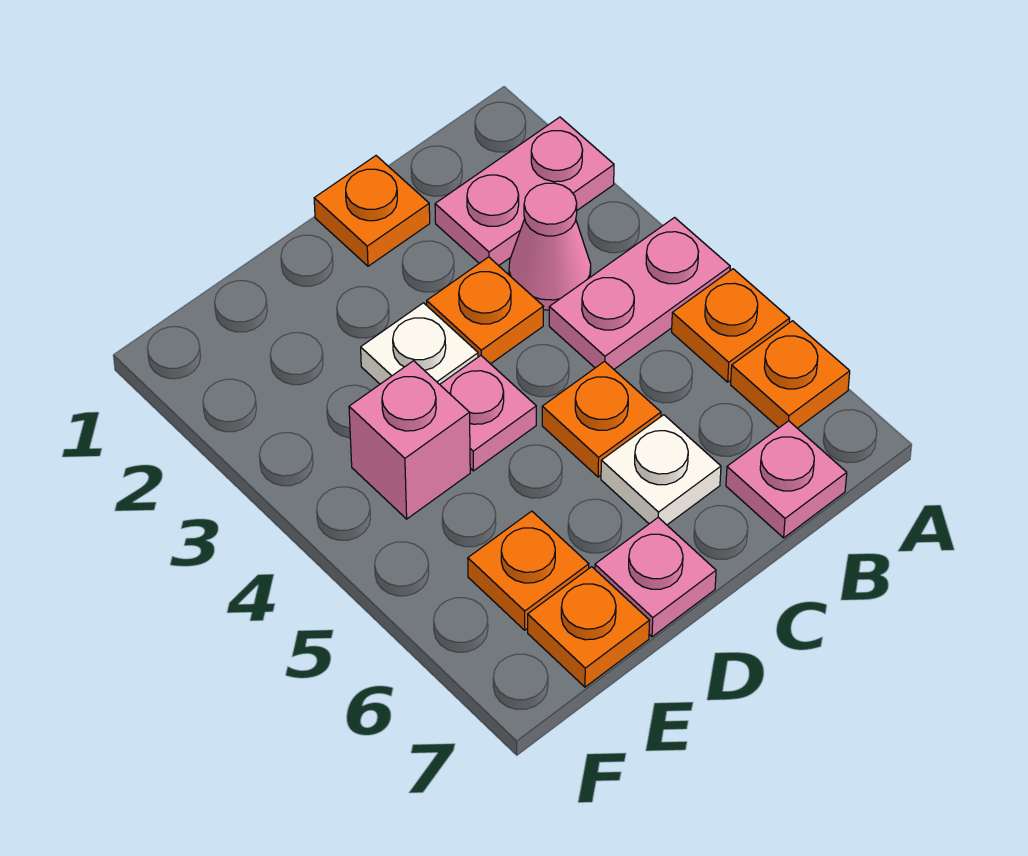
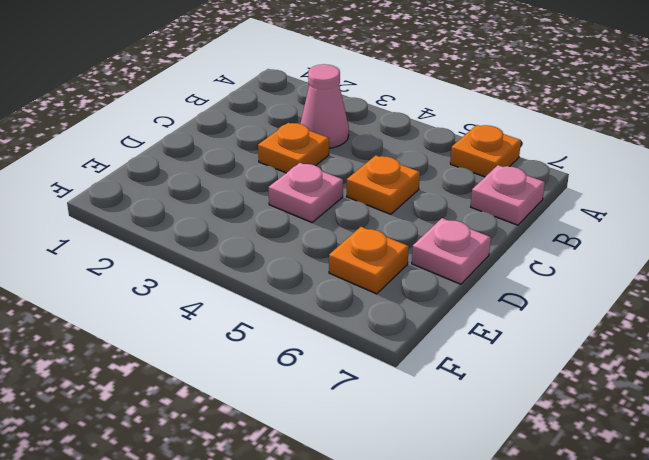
none -> pink plate A2:B2 level 1
none -> pink plate A4:B4 level 1
none -> orange plate A5 level 1

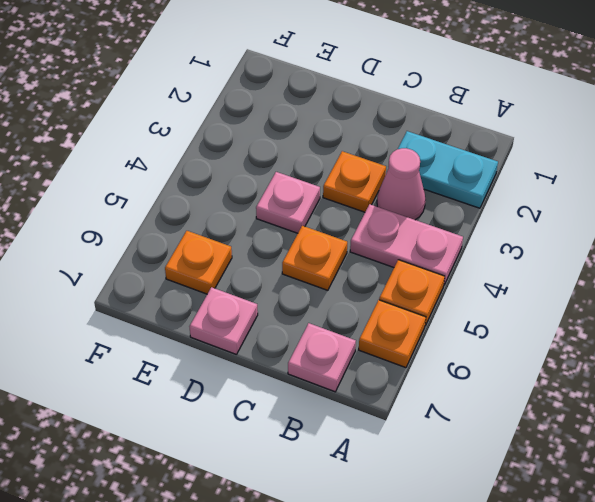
cyan plate A2:B2 level 1 -> pink plate A2:B2 level 1
none -> orange plate C1 level 1
none -> white plate C6 level 1
none -> white plate D3 level 1

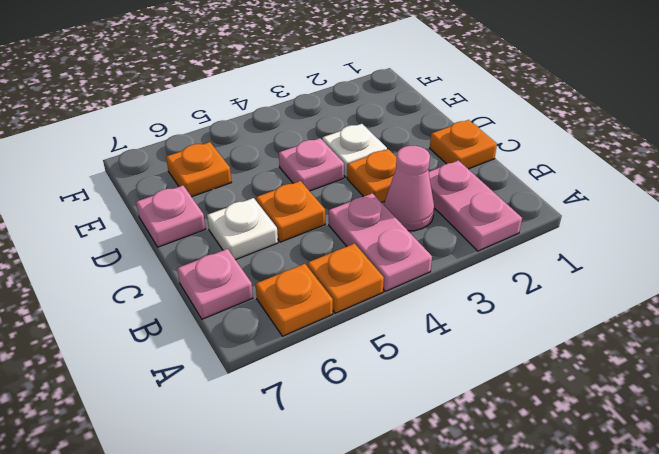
none -> pink brick E4 level 1
none -> orange plate E7 level 1

